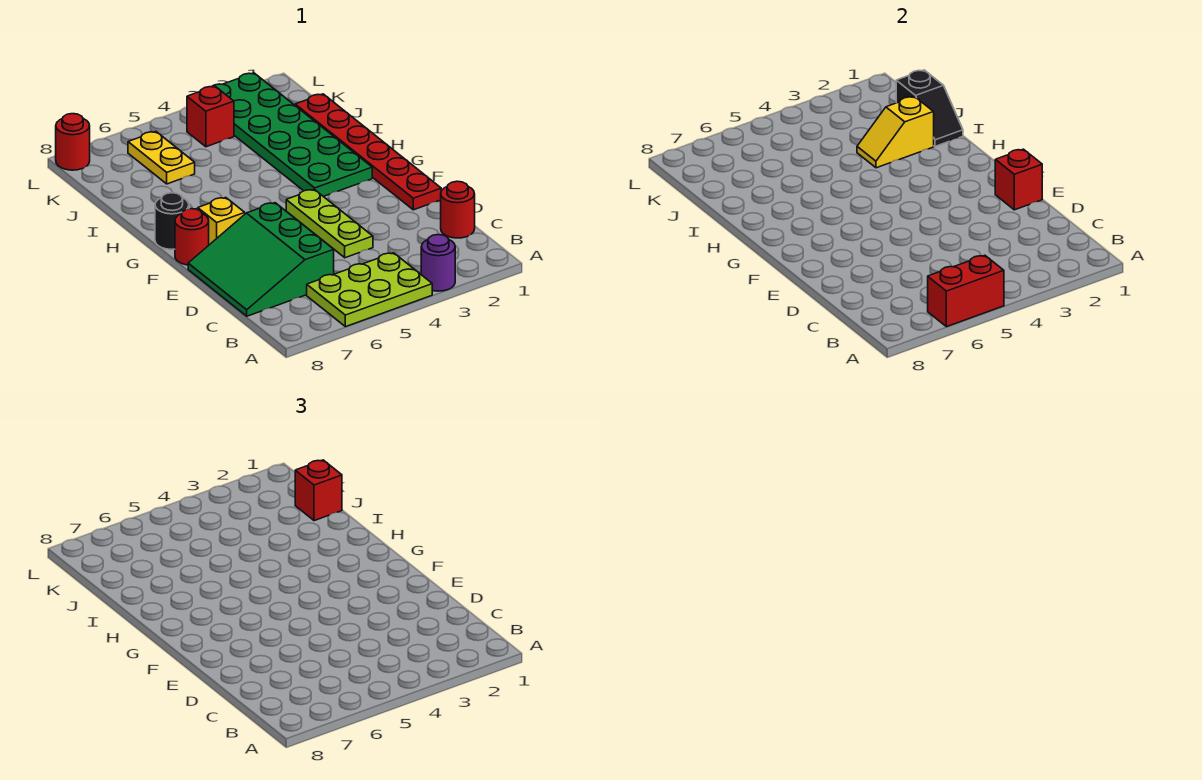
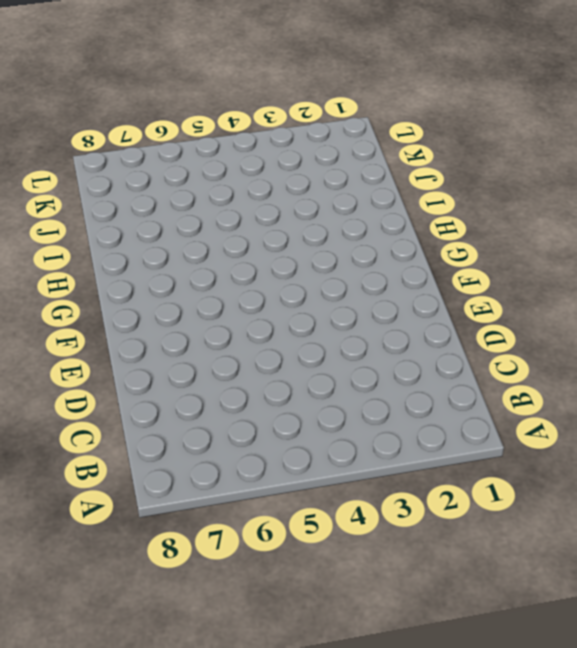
none -> purple round brick A3 level 1
none -> lime plate A4:B6 level 1
none -> red round brick C1 level 1

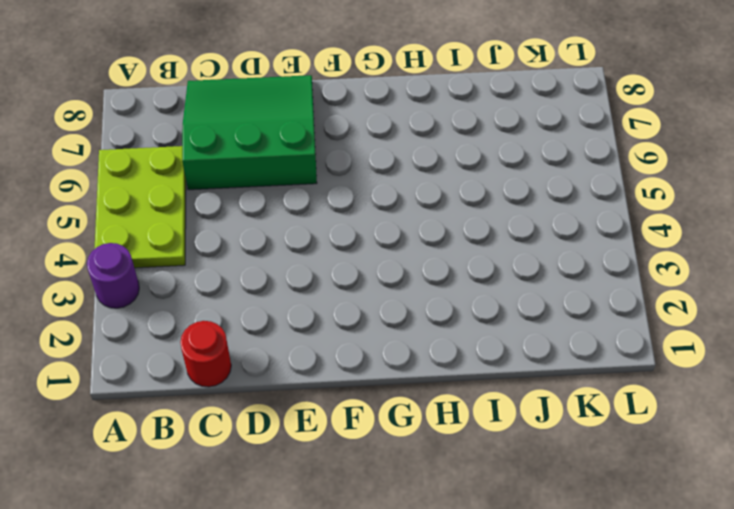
none -> lime plate D4:F4 level 1
none -> red plate E1:J1 level 1
none -> yellow brick F7 level 1

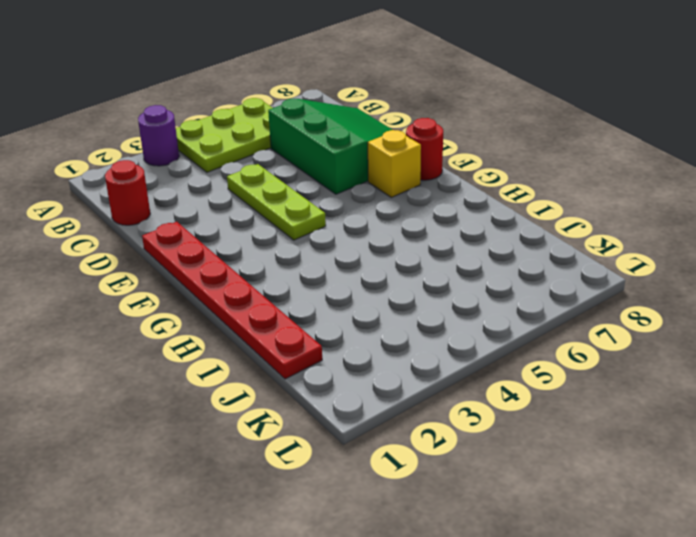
none -> green plate G2:L3 level 1
none -> black round brick G8 level 1
none -> yellow plate J6:K6 level 1

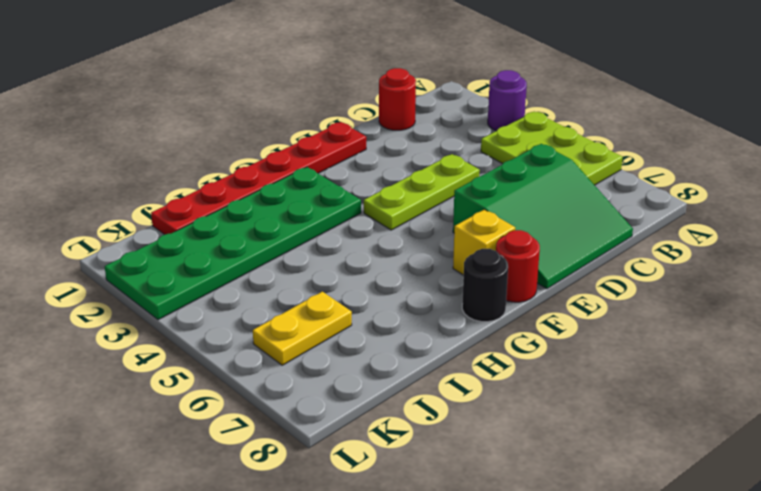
none -> red brick K4 level 1
none -> red round brick L8 level 1
none -> red brick A5:A6 level 2

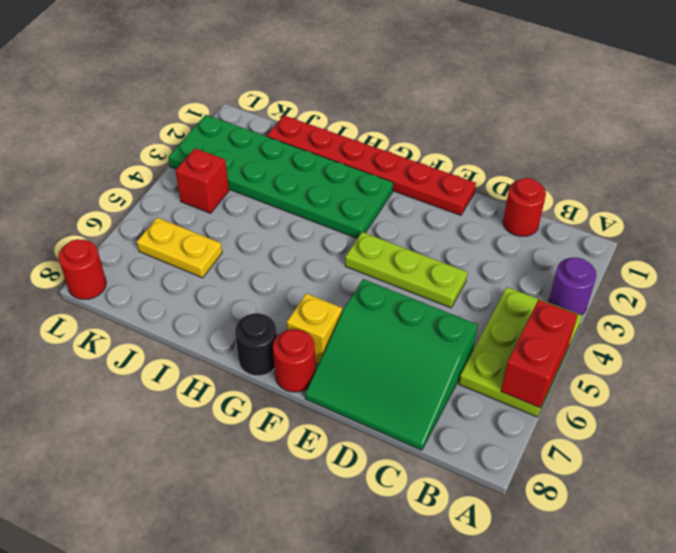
none -> red brick E1 level 2
none -> black slope I1:J1 level 2 top J
none -> yellow slope I2:I3 level 2 top 2

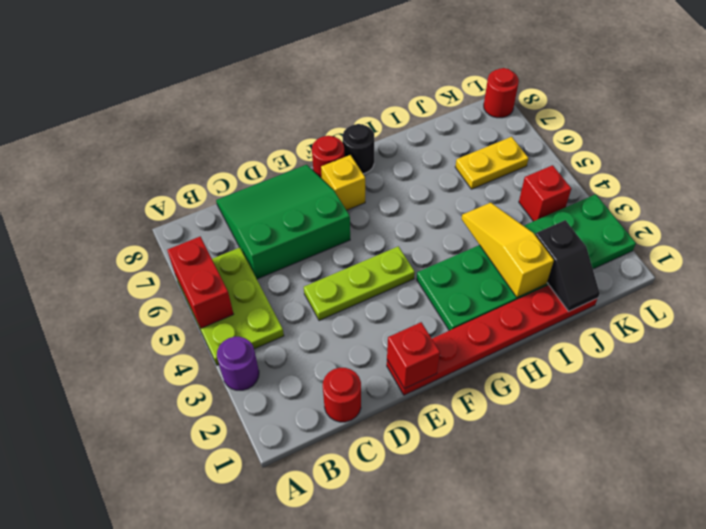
yellow slope I2:I4 level 2 top 2 -> yellow slope I2:I3 level 2 top 2
black slope J1:J2 level 2 top 2 -> black slope I1:J1 level 2 top J
none -> red brick J1 level 3

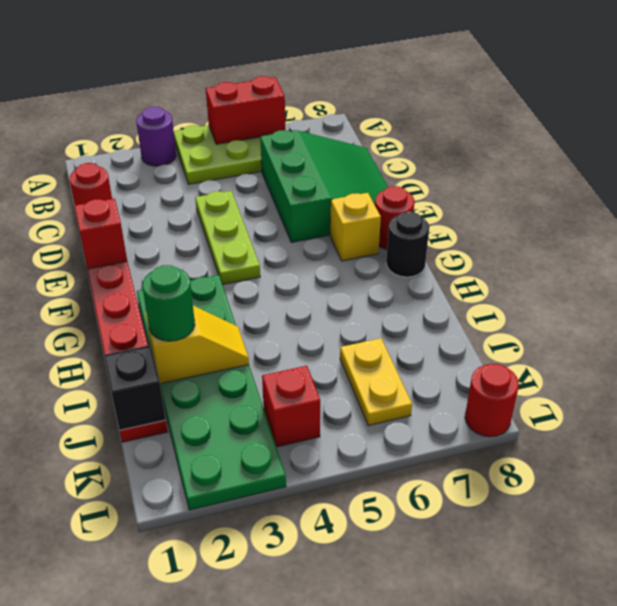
green round brick I2 level 3 -> none
none -> red brick J1 level 3

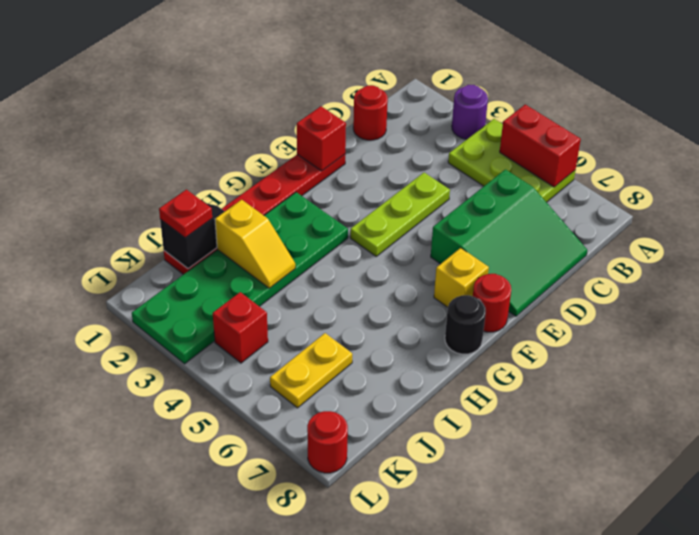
red plate J1 level 3 -> red brick J1 level 3

